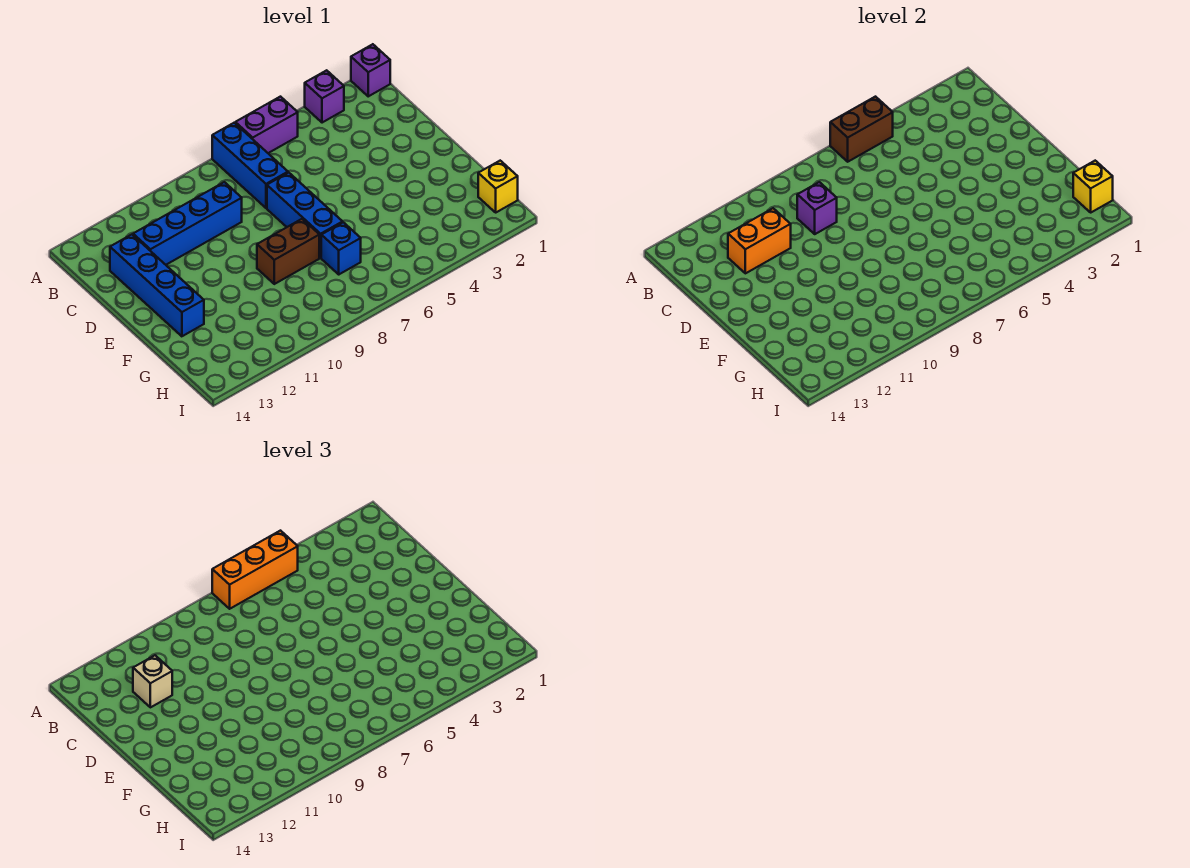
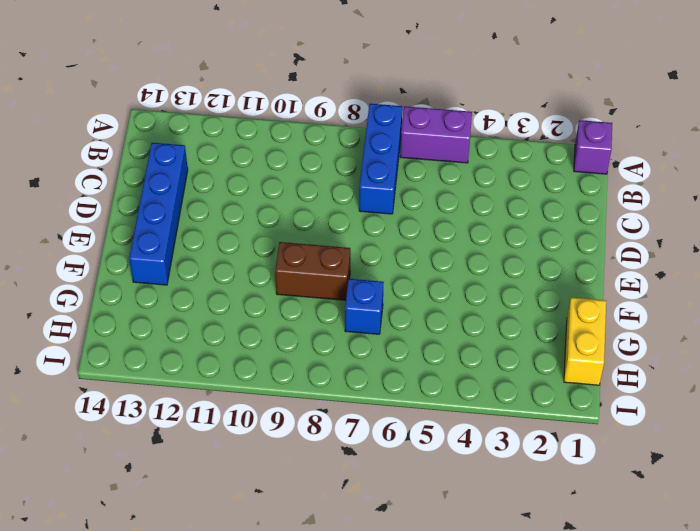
yellow brick G1:H1 level 1 -> yellow brick H1 level 1
none -> purple brick A3 level 1
none -> blue brick C9:C12 level 1
none -> blue brick D7:F7 level 1

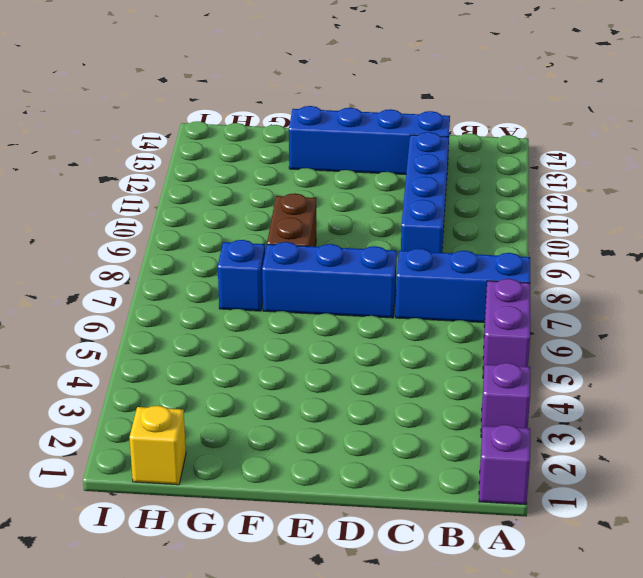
none -> brown brick A5:A6 level 2
none -> purple brick C9 level 2
none -> orange brick C11:C12 level 2

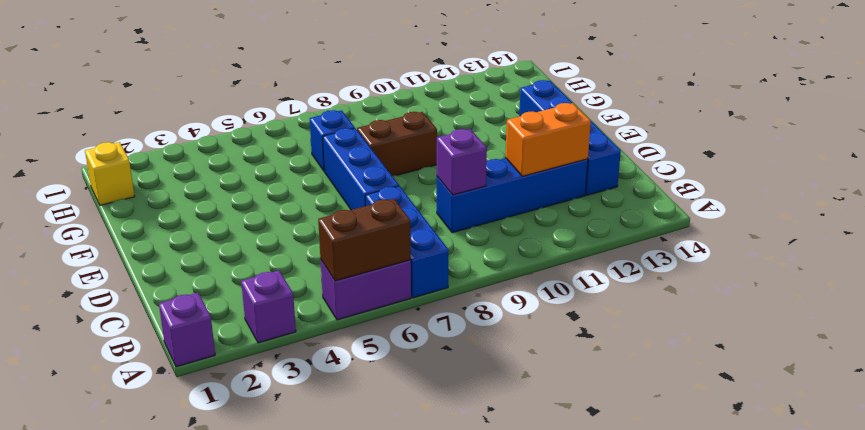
none -> yellow brick H1 level 2
none -> orange brick A5:A7 level 3
none -> tan brick C12 level 3

